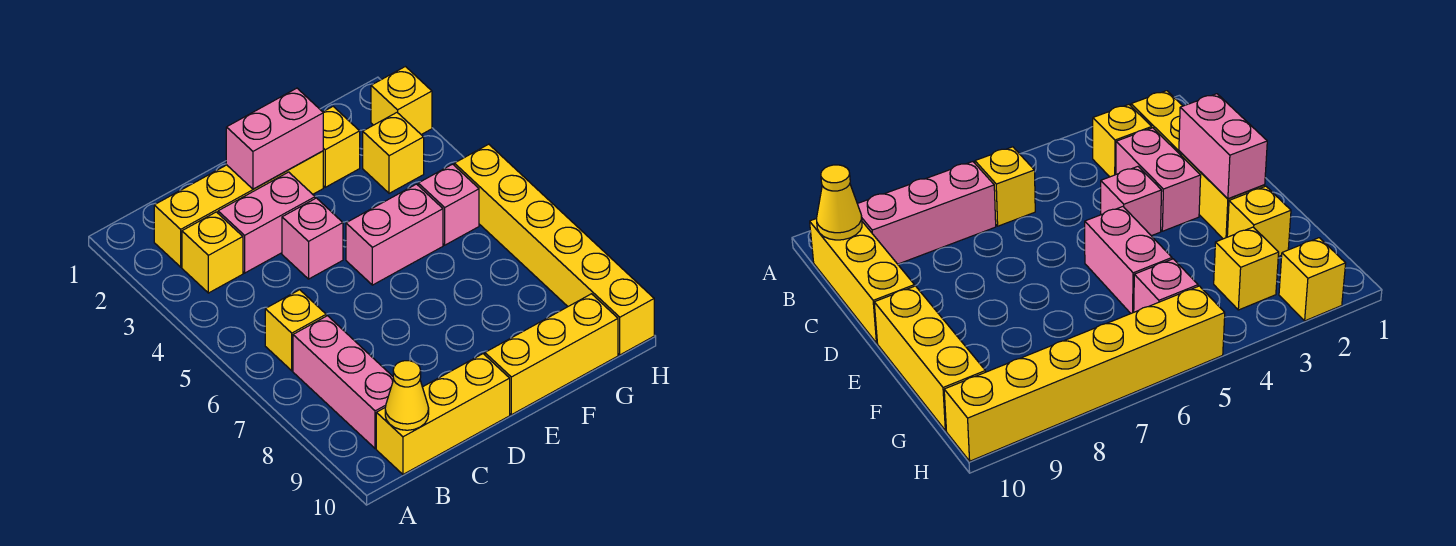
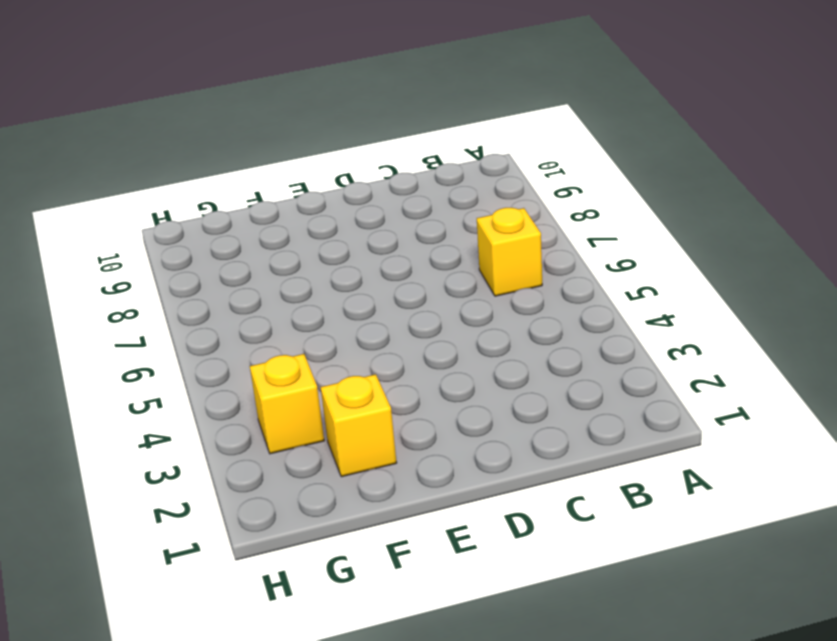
none -> yellow brick B2:E2 level 1
none -> yellow brick B3 level 1
none -> pink brick B7:B9 level 1

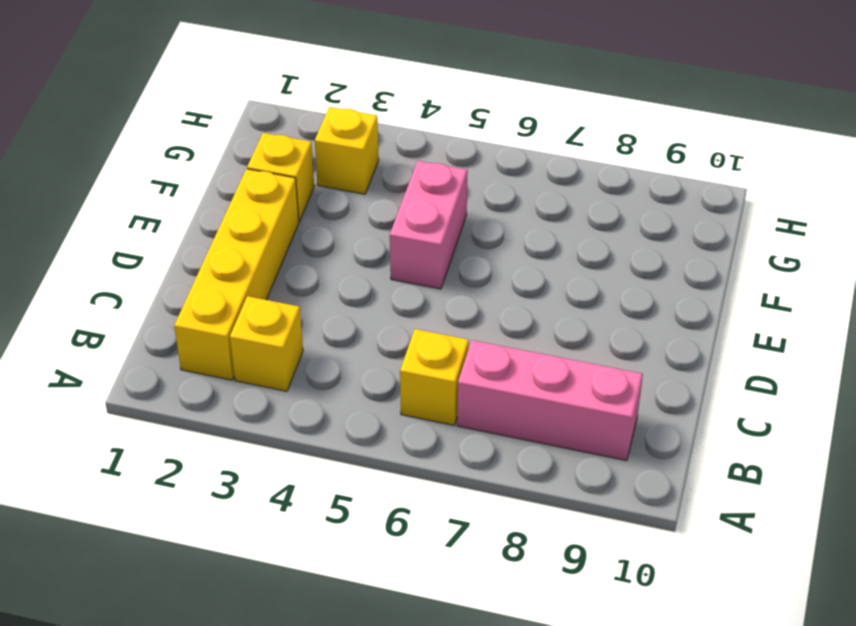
none -> yellow brick B10:D10 level 1
none -> pink brick C3:D3 level 1
none -> pink brick D4 level 1

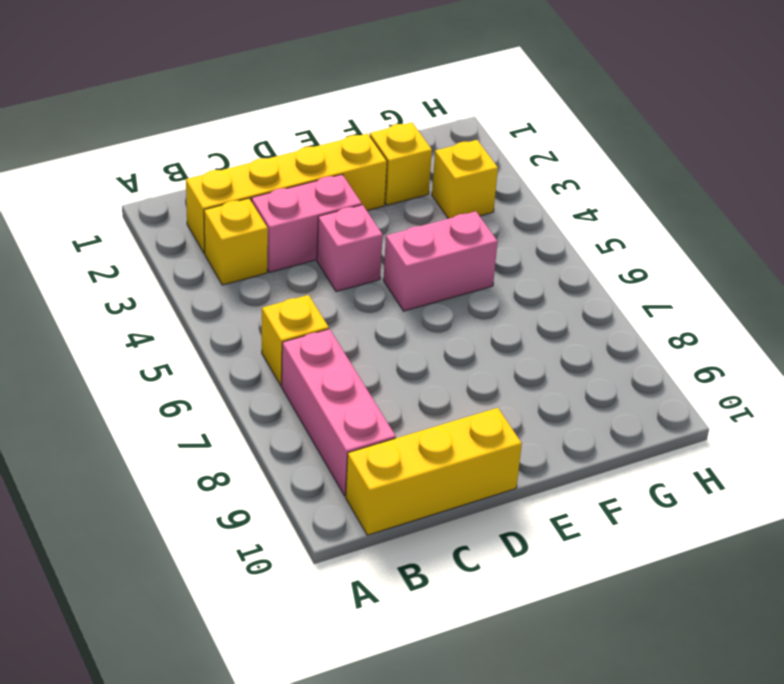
none -> yellow brick E10:G10 level 1
none -> pink brick G5 level 1
none -> yellow brick H2 level 1

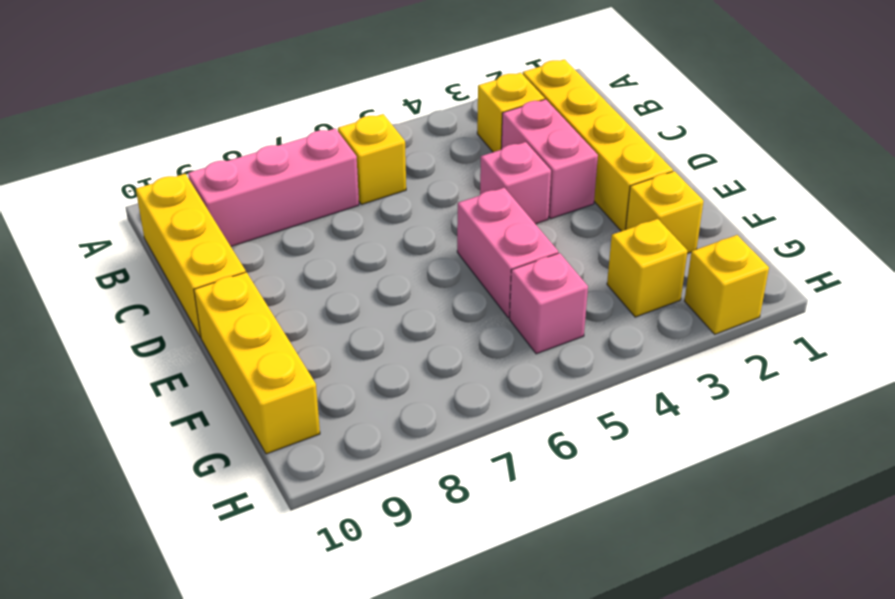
none -> yellow brick H5:H10 level 1
none -> yellow cone B10 level 2
none -> pink brick D2:E2 level 2

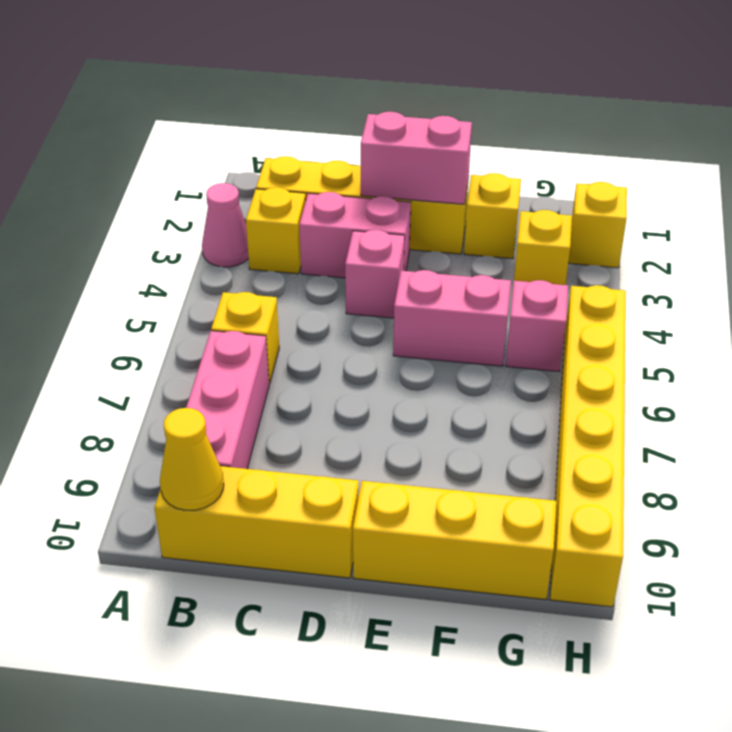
pink cone A3 level 1 -> none

